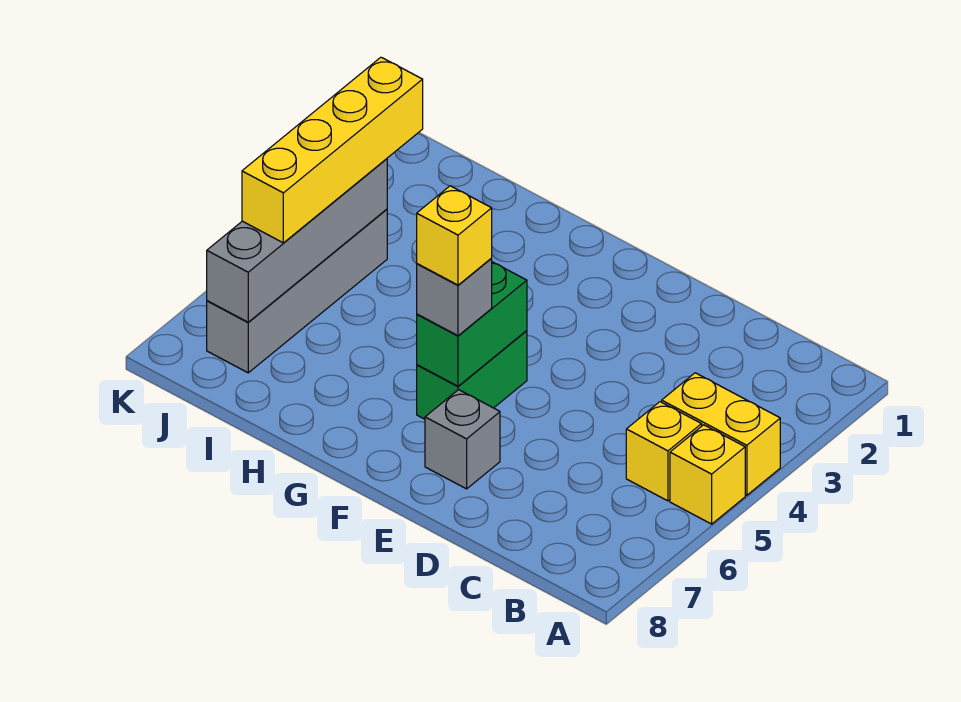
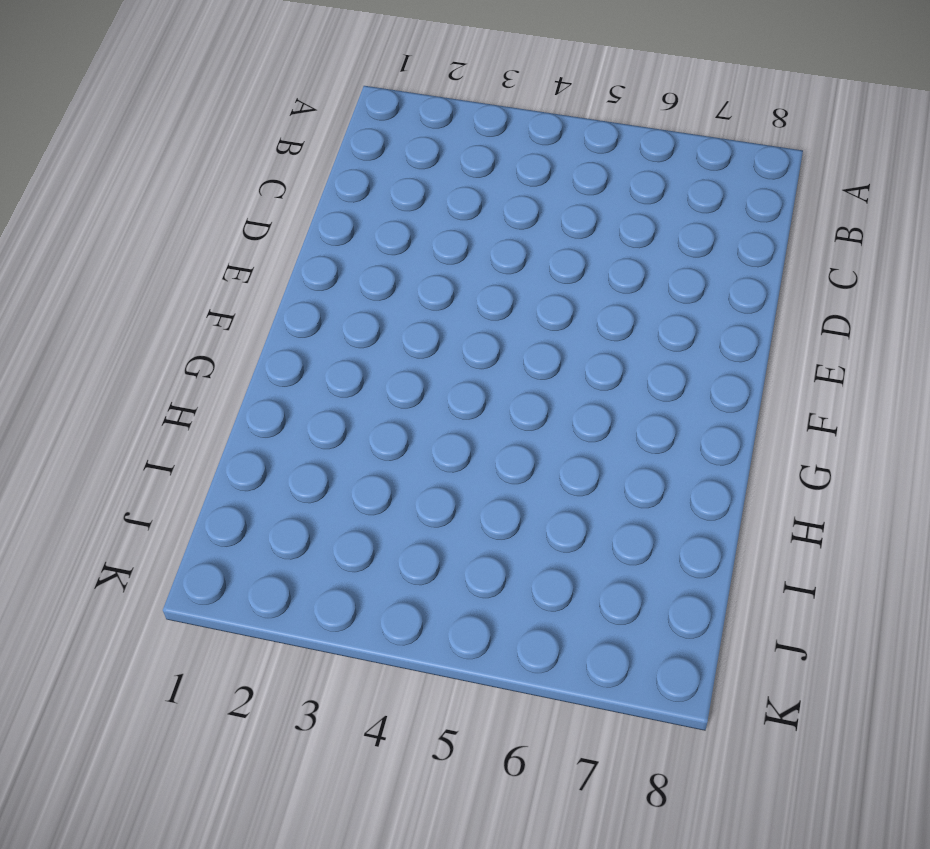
none -> yellow brick A4:B4 level 1
none -> yellow brick A5 level 1

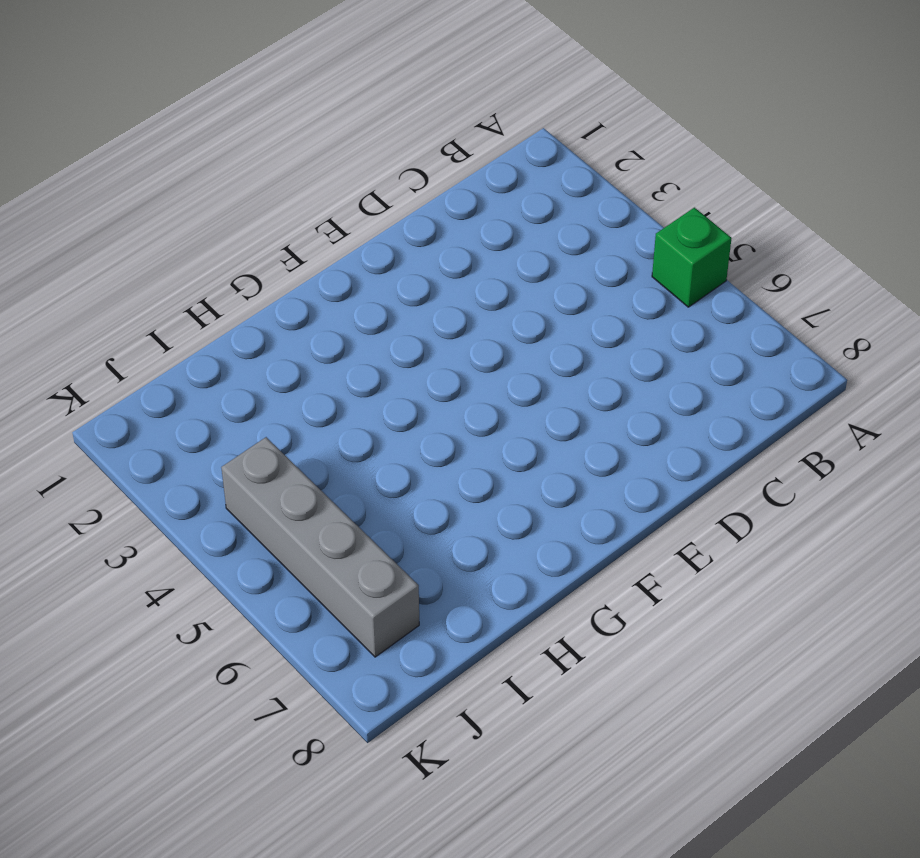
green brick A5 level 1 -> yellow brick A5 level 1
none -> yellow brick A4:B4 level 1
none -> yellow brick B5 level 1

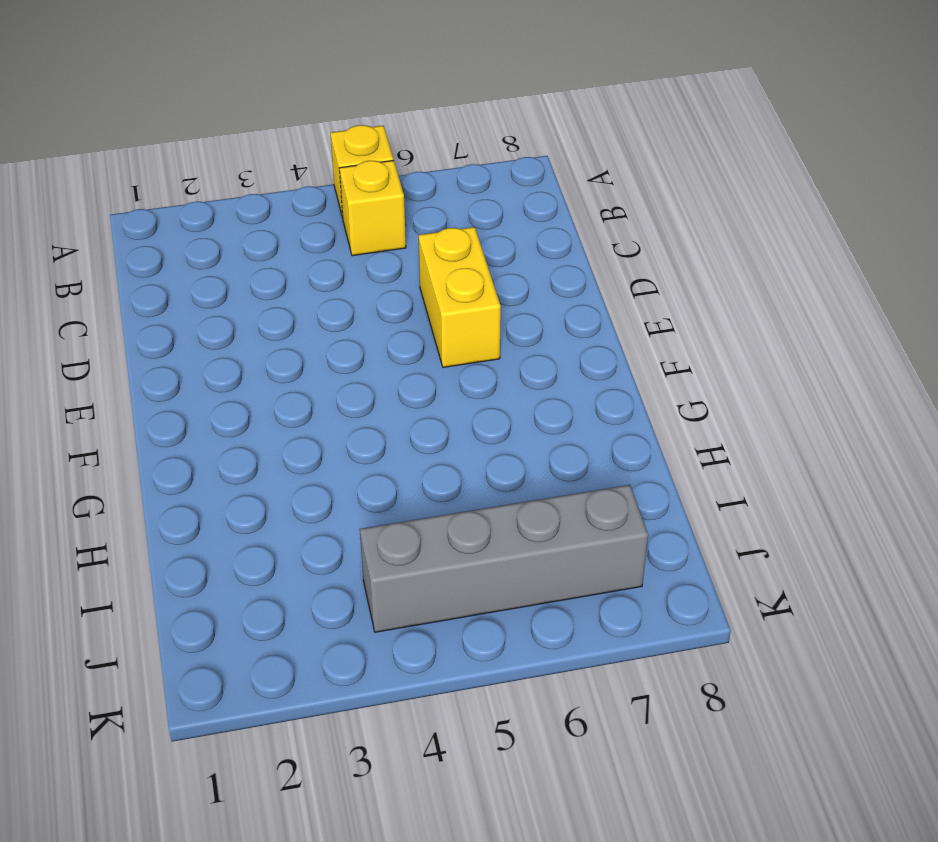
yellow brick D6:E6 level 1 -> yellow brick A4:B4 level 1
none -> grey brick E7 level 1
none -> green brick F5:F6 level 1

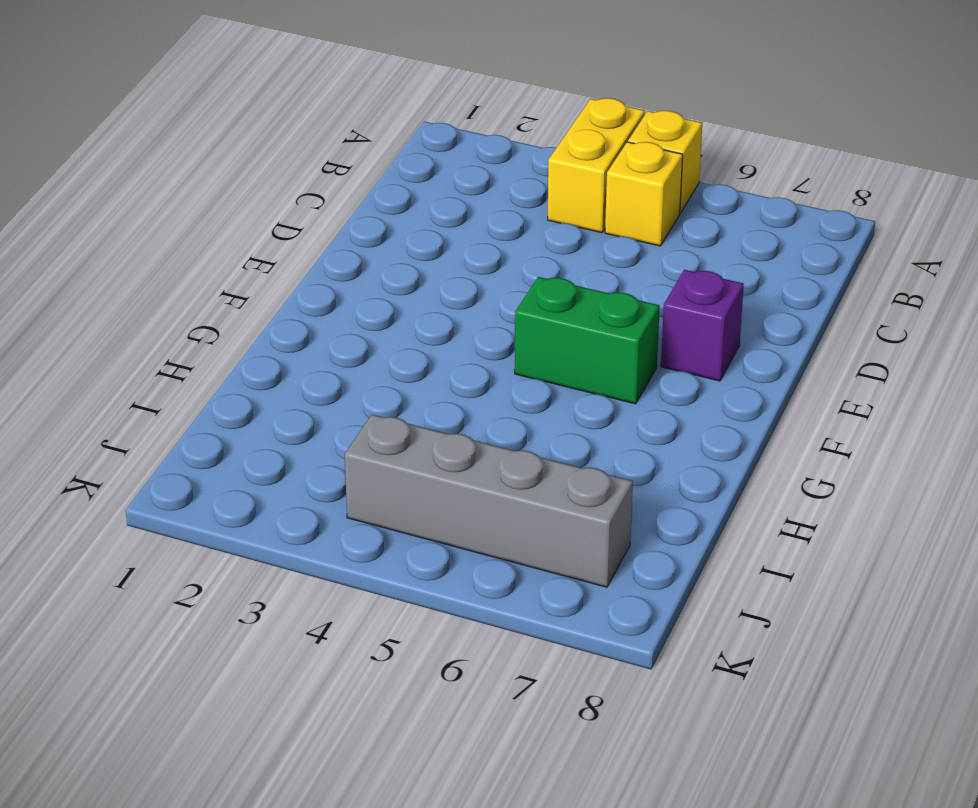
purple brick E7 level 1 -> grey brick E7 level 1
none -> green brick F5:F6 level 2
none -> grey brick J4:J7 level 2

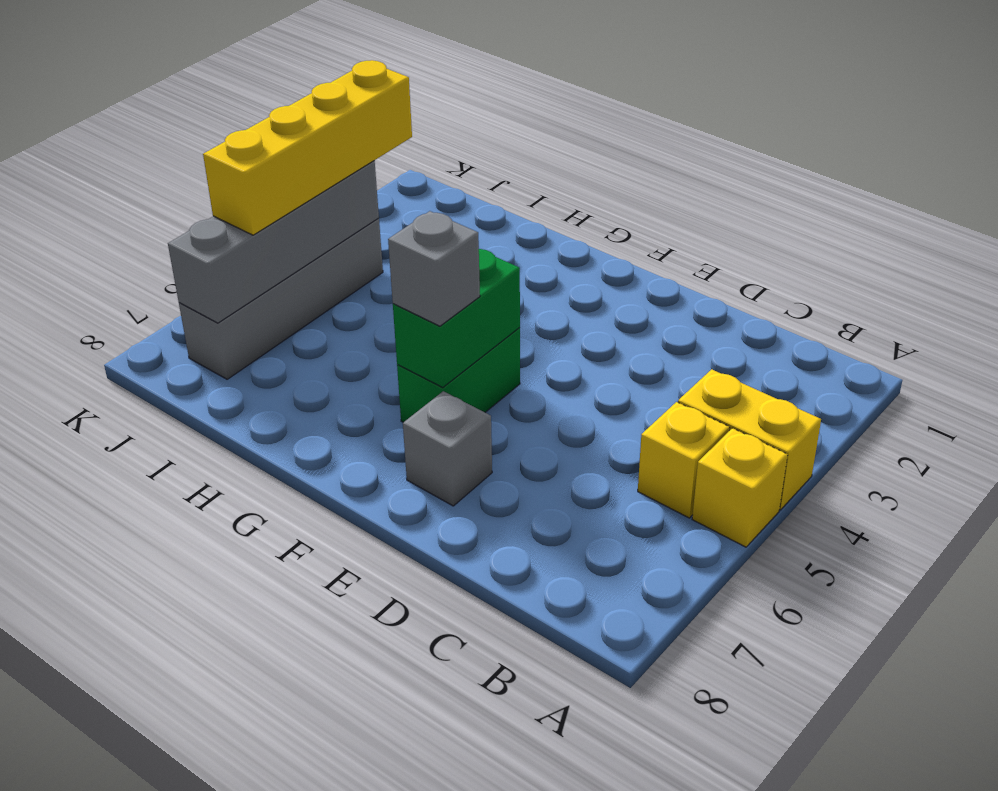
none -> yellow brick F6 level 4

